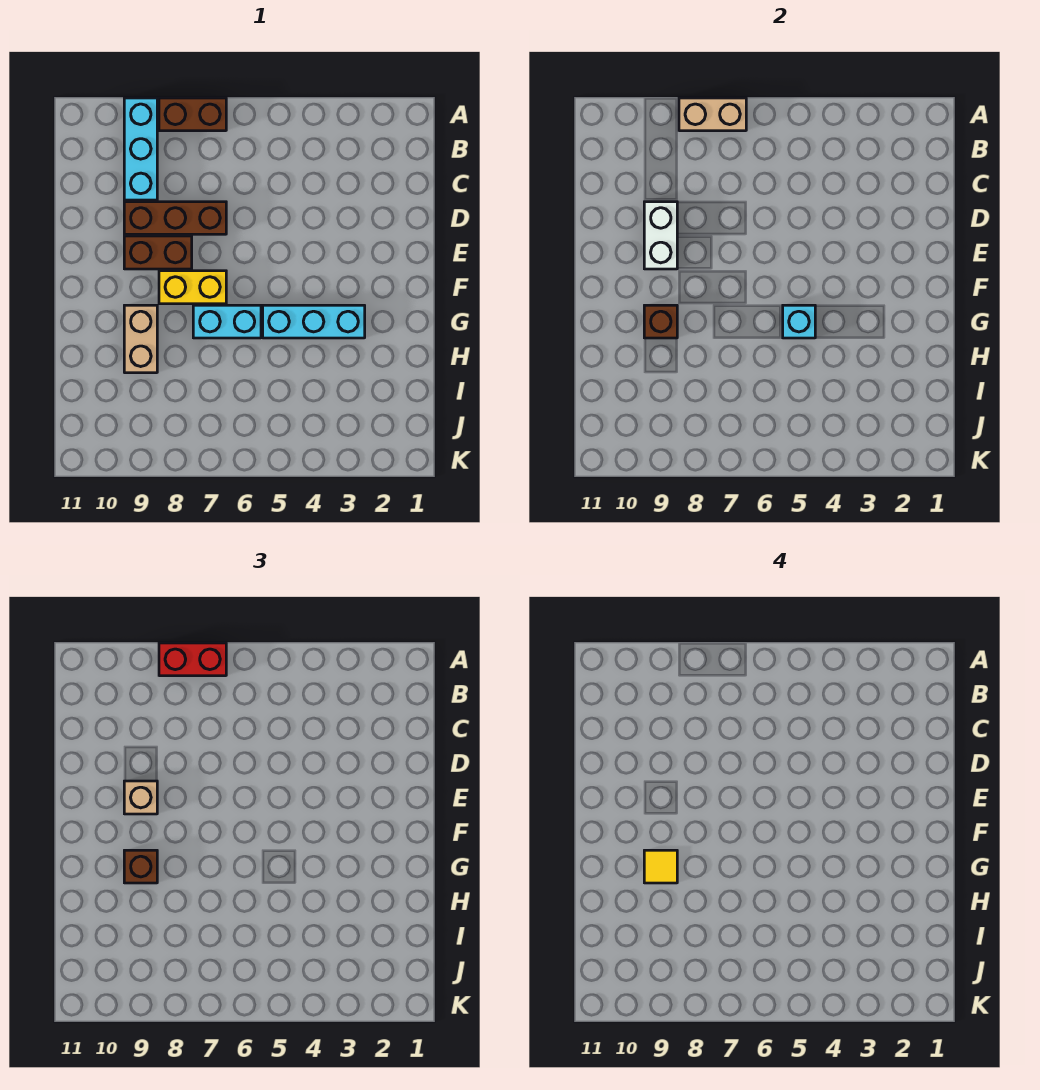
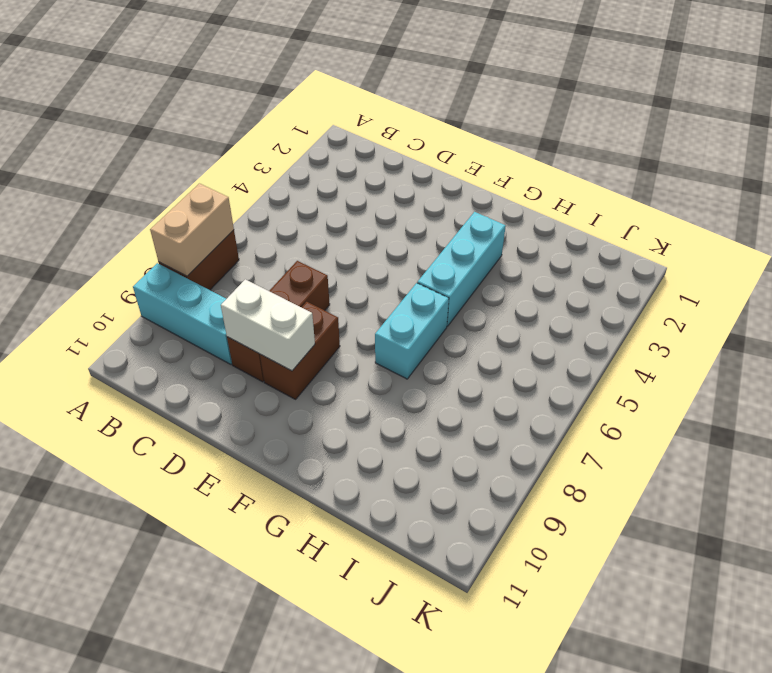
none -> yellow brick F7:F8 level 1
none -> tan brick G9:H9 level 1
none -> cyan brick G5 level 2

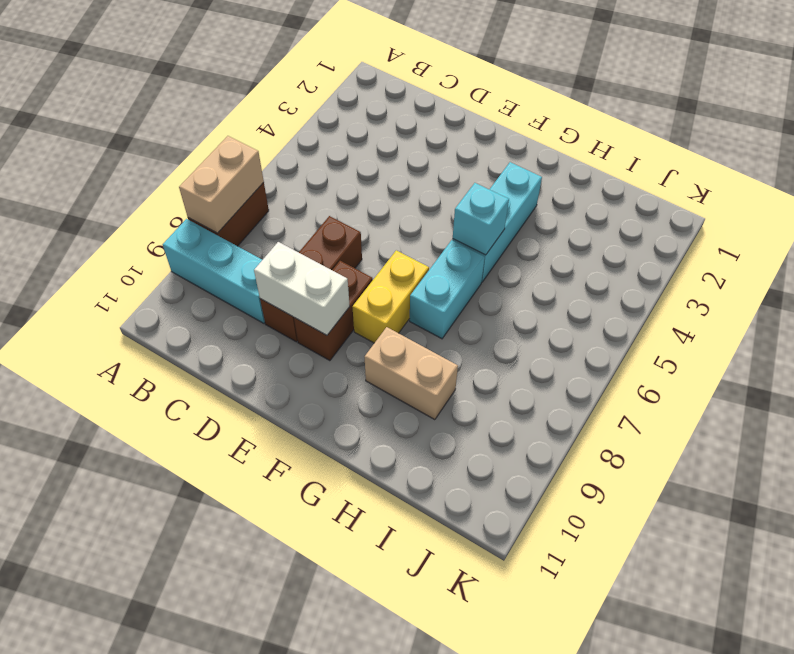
none -> brown brick G9 level 2
none -> red brick A7:A8 level 3
none -> tan brick E9 level 3

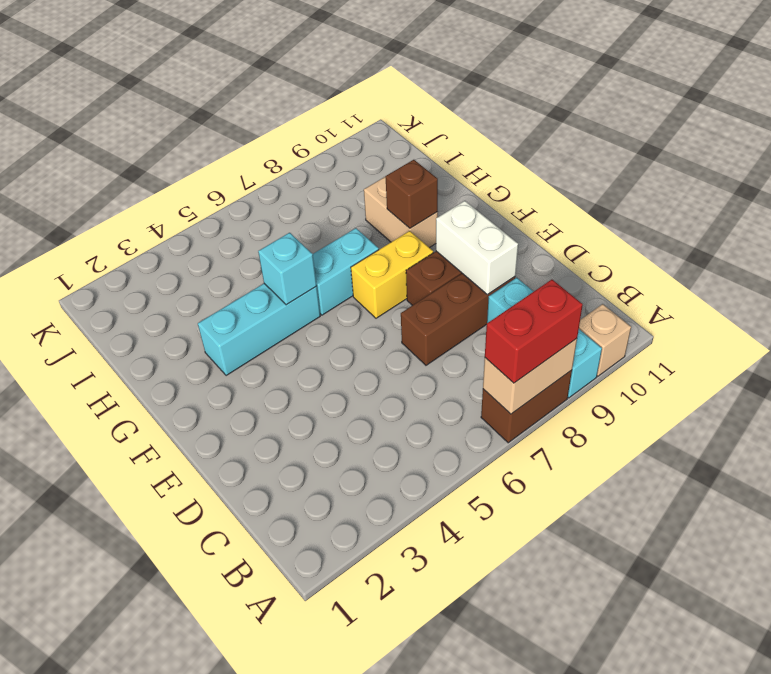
tan brick A10 level 1 -> tan brick E9 level 3
none -> brown brick G9 level 3
none -> yellow tile G9 level 4

